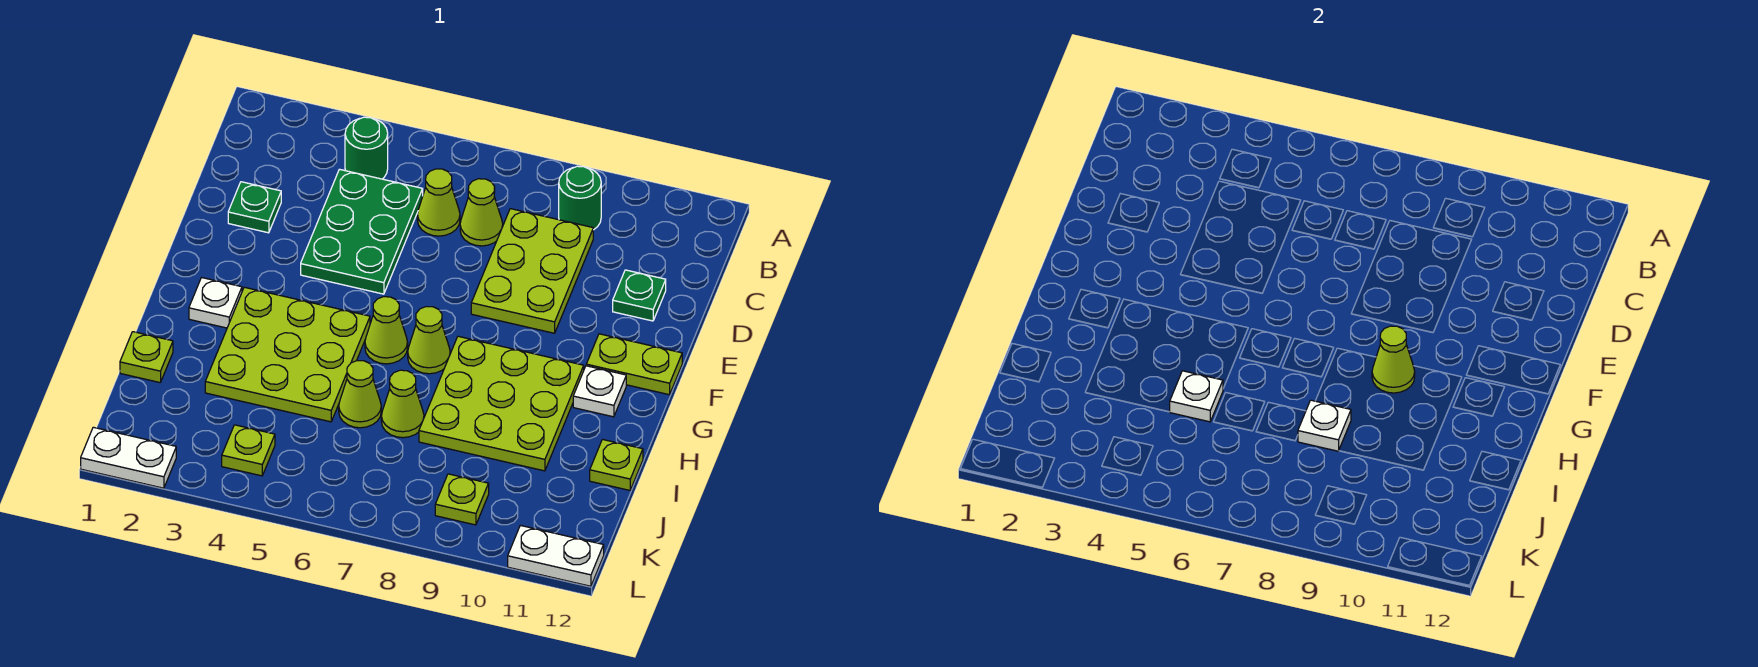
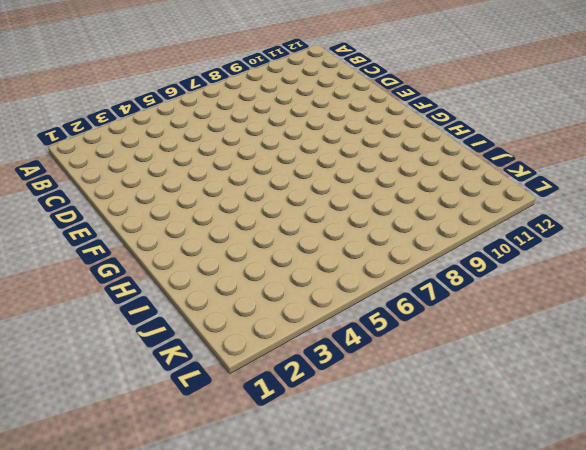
none -> green round brick B4 level 1
none -> green round brick B9 level 1
none -> green plate C4:E5 level 1

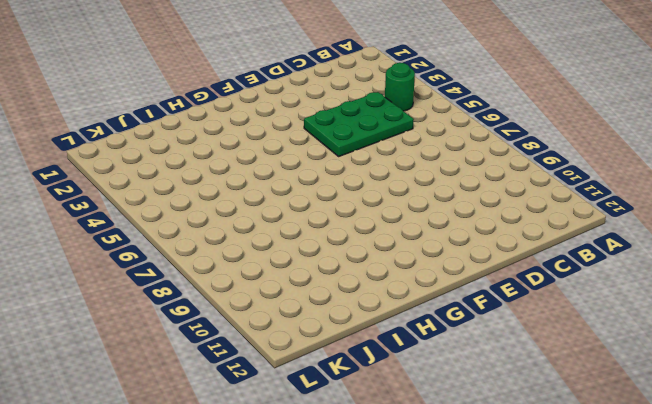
none -> green round brick B9 level 1
none -> lime cone C6 level 1
none -> lime cone C7 level 1

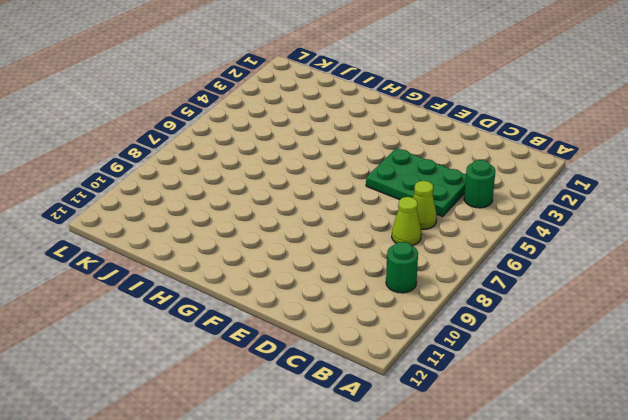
none -> lime plate C8:E9 level 1
none -> green plate D2 level 1
none -> green plate D11 level 1

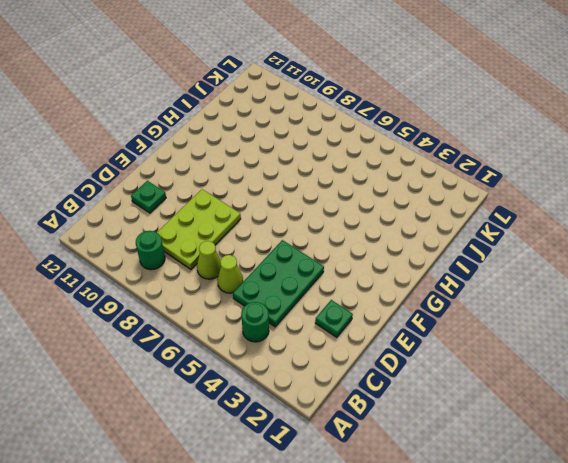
none -> lime plate F11:F12 level 1
none -> white plate G2 level 1
none -> lime plate G3:I5 level 1

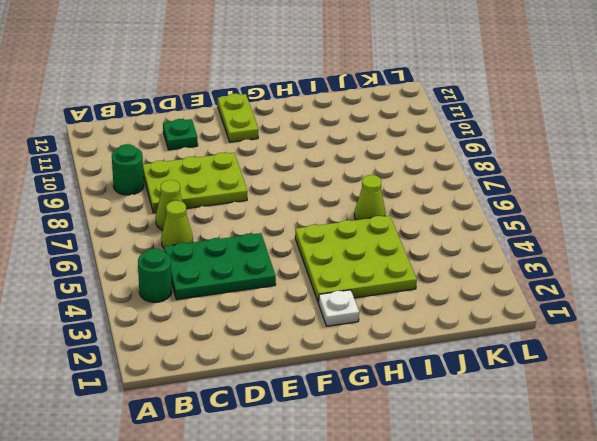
none -> green plate D2 level 1
none -> lime cone G6 level 1
none -> lime cone G7 level 1

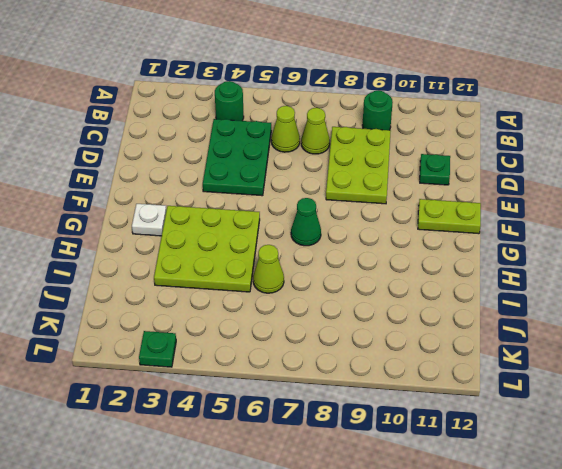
green cone G7 level 1 -> lime cone G7 level 1
green plate L3 level 1 -> green plate D2 level 1
none -> lime cone G6 level 1
none -> lime plate G8:I10 level 1
none -> white plate G11 level 1

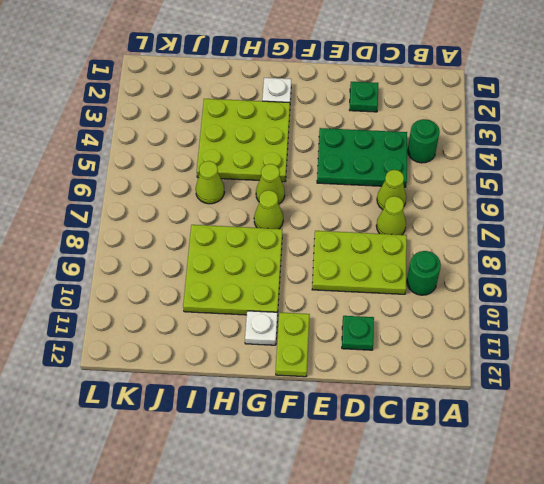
none -> lime plate I1 level 1
none -> lime cone I7 level 1
none -> lime plate I12 level 1

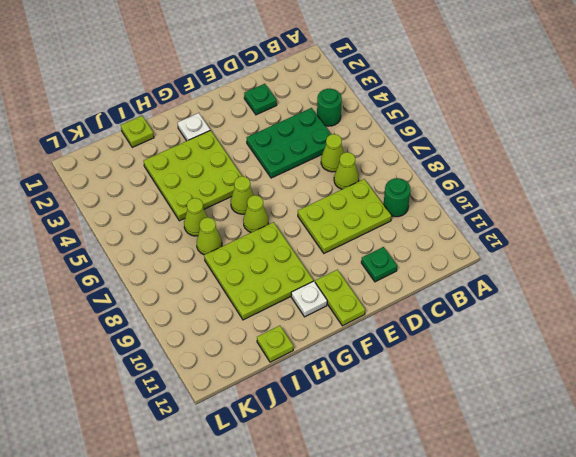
none -> lime plate K4 level 1
none -> lime plate K9 level 1
none -> white plate L1:L2 level 1

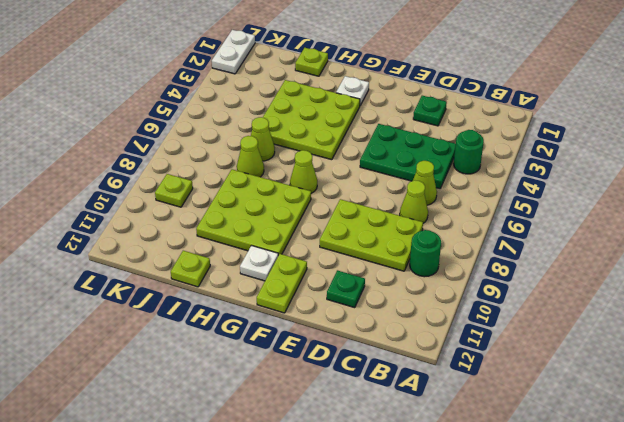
none -> lime cone G6 level 1
none -> lime plate K4 level 1
none -> white plate L11:L12 level 1

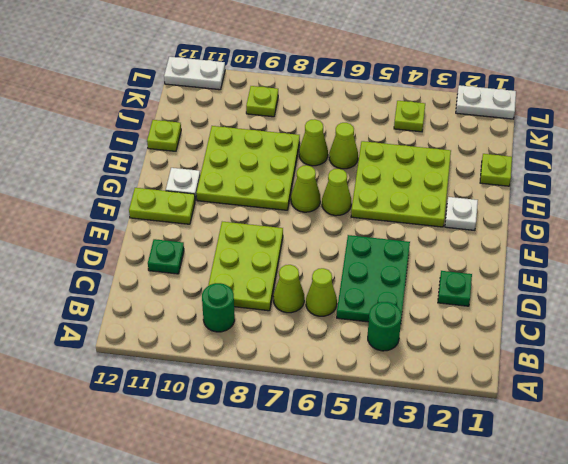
none -> lime cone G9 level 2
none -> white plate I5 level 2
none -> white plate I8 level 2

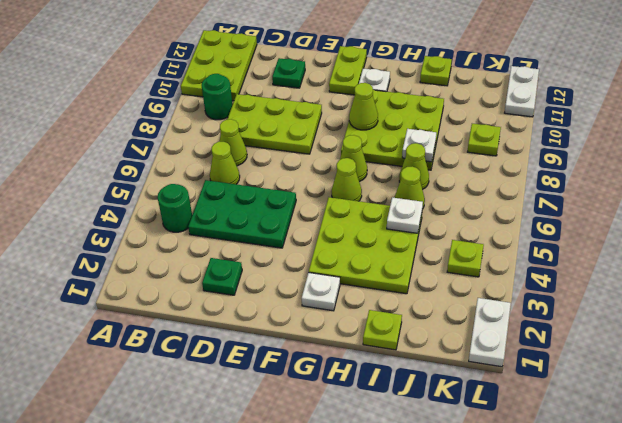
lime plate A10:B12 level 1 -> none

